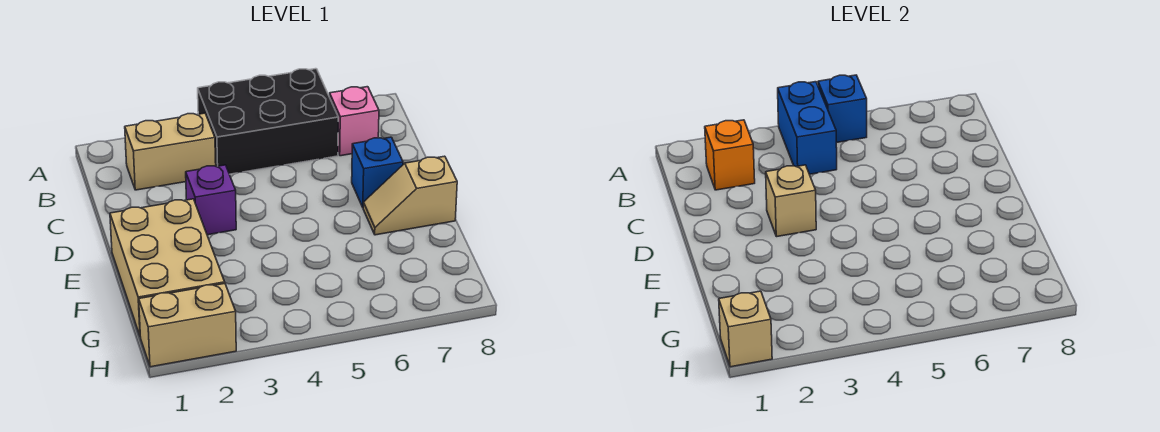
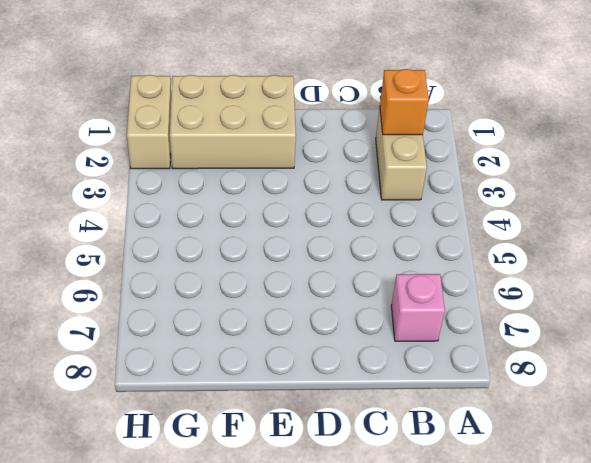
none -> black brick A4:B6 level 1
none -> purple brick D3 level 1
none -> blue brick D7 level 1

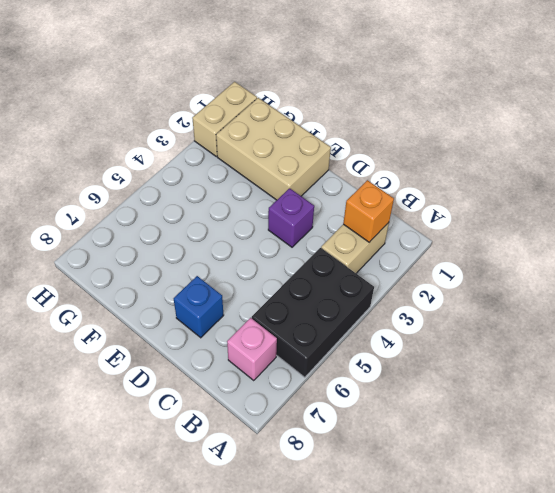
none -> tan slope E7:E8 level 1 top 8
none -> blue brick A4:B4 level 2
none -> blue brick A5 level 2

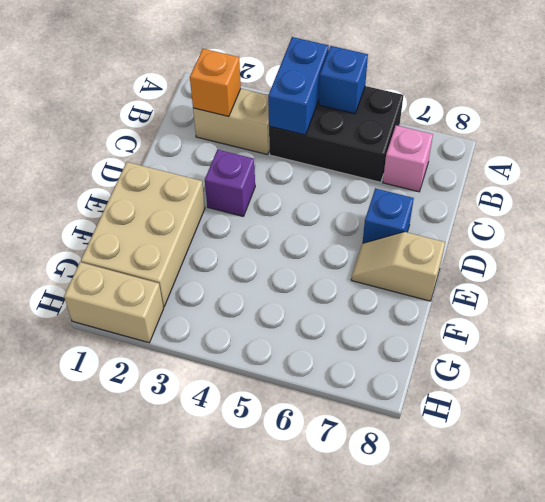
none -> tan brick D3 level 2
none -> tan brick H1 level 2

